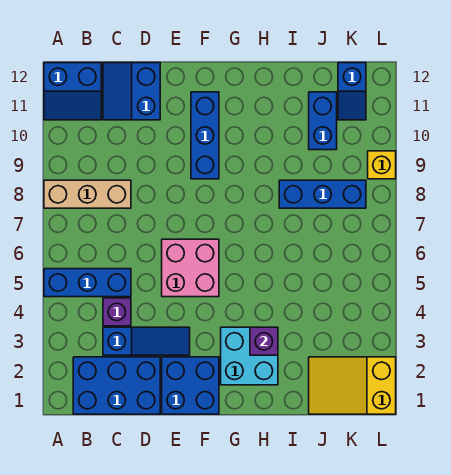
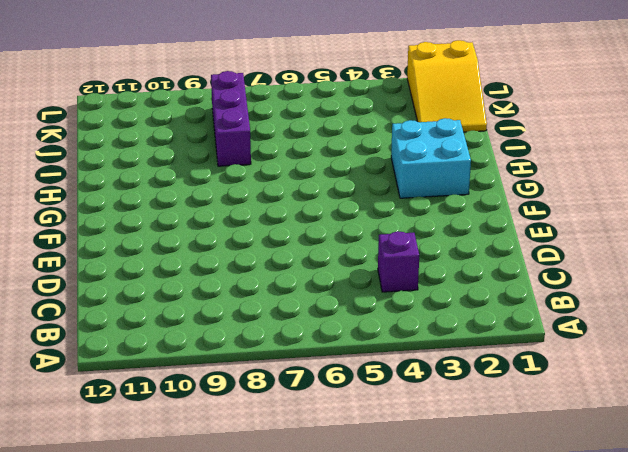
purple brick I8:K8 level 1 -> blue brick I8:K8 level 1
none -> blue brick A5:C5 level 1
none -> tan brick A8:C8 level 1
none -> blue slope A11:B12 level 1 top 12

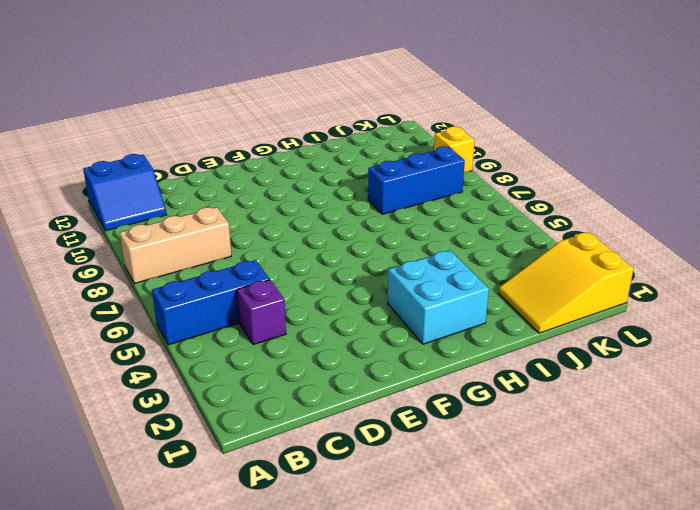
none -> blue brick B1:D2 level 1
none -> blue slope C3:E3 level 1 top C
none -> blue slope C11:D12 level 1 top D

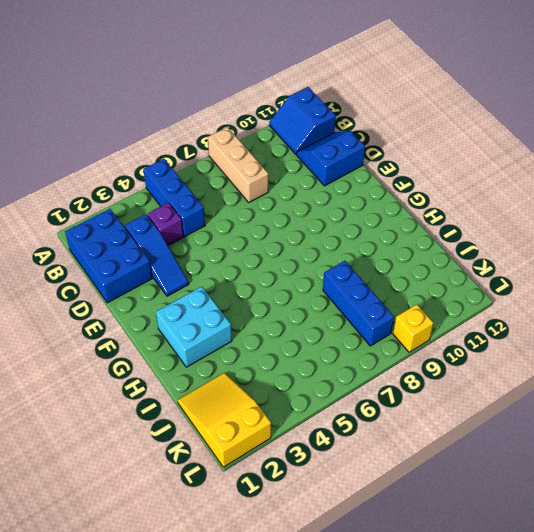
none -> blue brick E1:F2 level 1
none -> pink brick E5:F6 level 1
none -> blue brick F9:F11 level 1

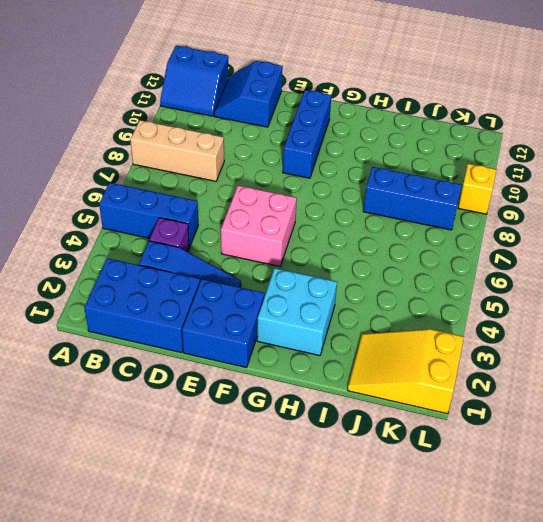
none -> blue brick J10:J11 level 1
none -> blue slope K11:K12 level 1 top 12
none -> purple brick H3 level 2

